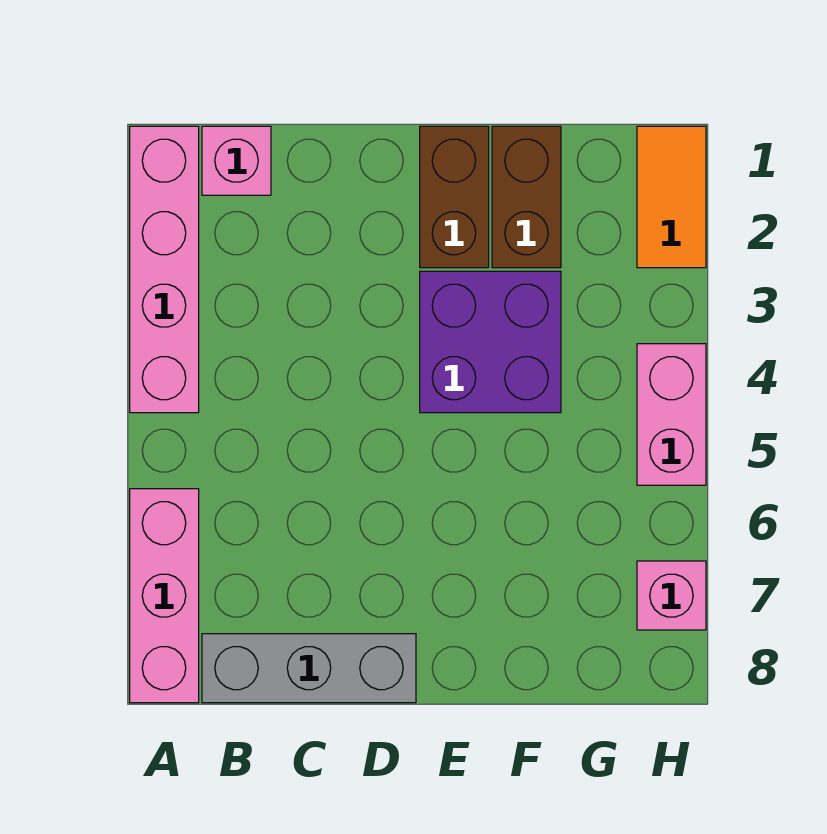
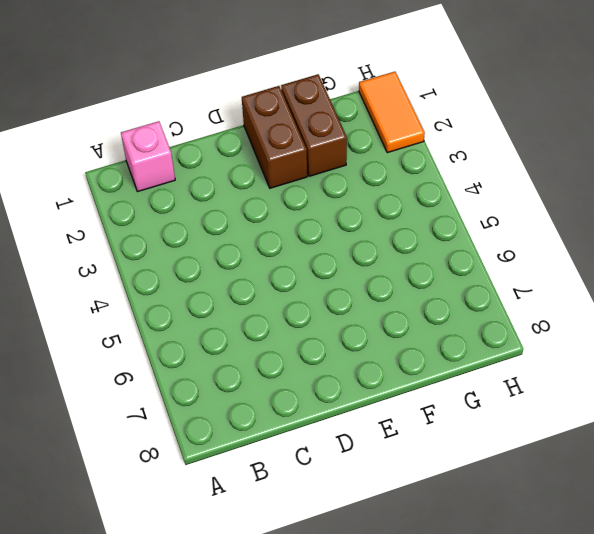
none -> pink brick A1:A4 level 1
none -> pink brick A6:A8 level 1

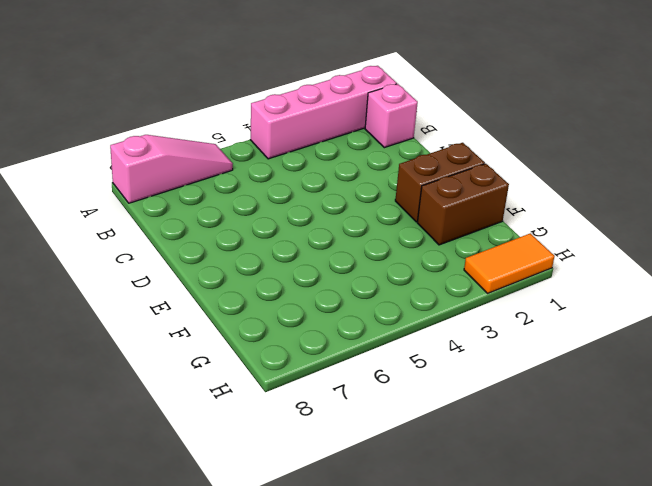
pink slope A6:A8 level 1 top 8 -> pink brick A6:A8 level 1
none -> grey brick B8:D8 level 1
none -> purple brick E3:F4 level 1

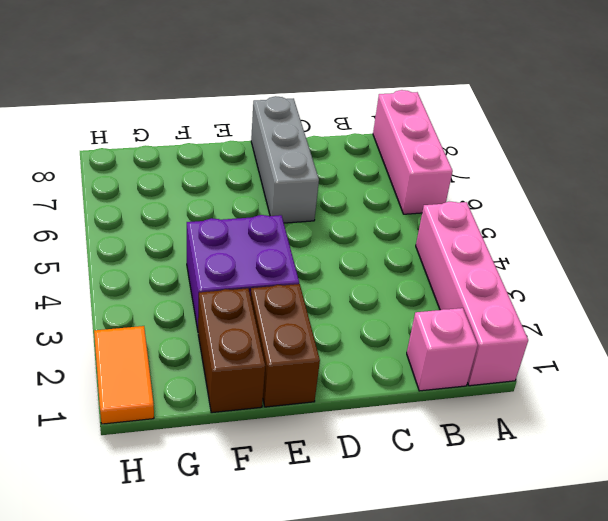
grey brick D6:D8 level 1 -> grey brick B8:D8 level 1
none -> pink brick H4:H5 level 1
none -> pink brick H7 level 1

